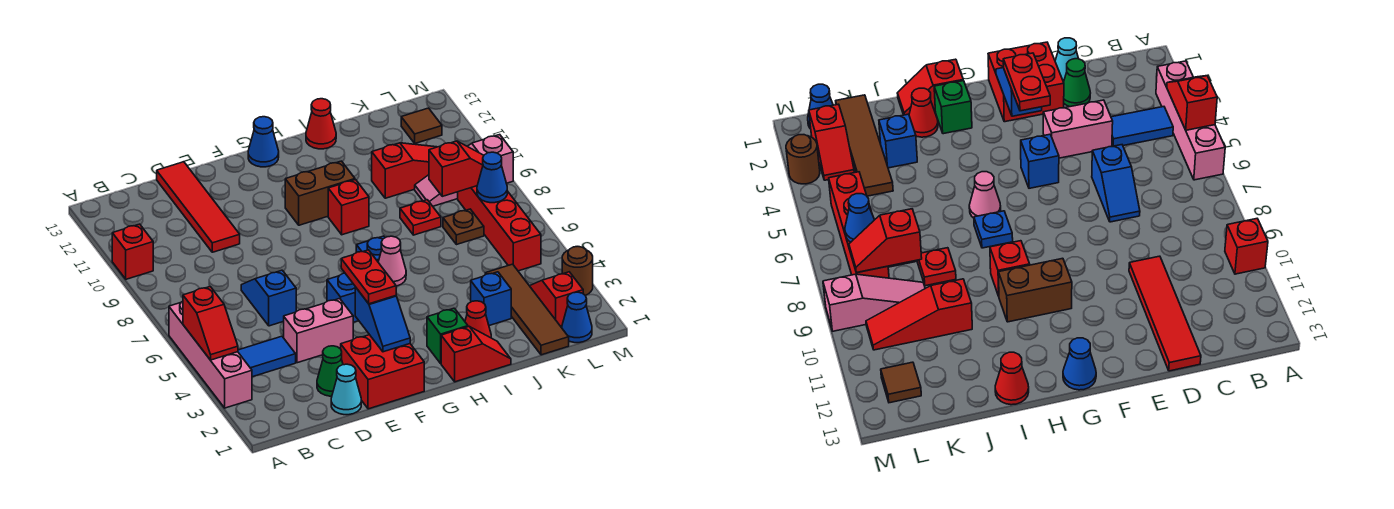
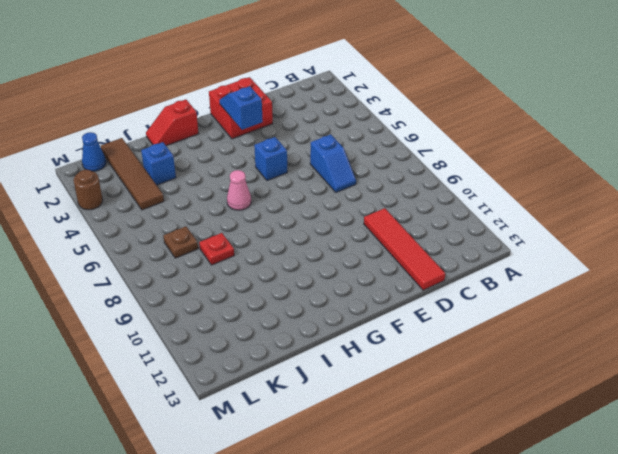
none -> pink brick A3:A6 level 1
none -> red brick A10 level 1
none -> blue tile B4:C4 level 1
none -> cyan cone D1 level 1

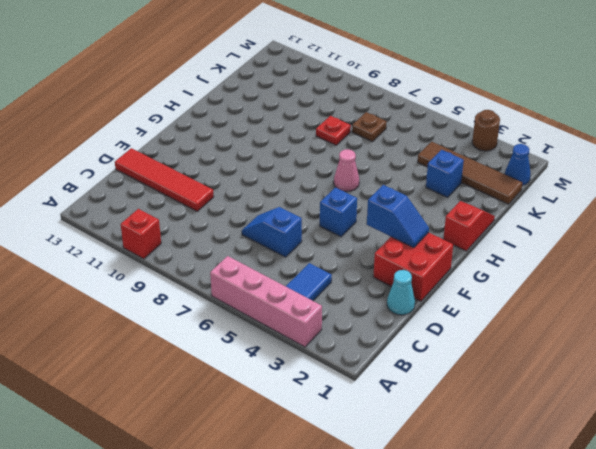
none -> green cone D2 level 1
none -> pink brick D4:E4 level 1
none -> brown brick G10:H10 level 1
none -> blue cone G13 level 1

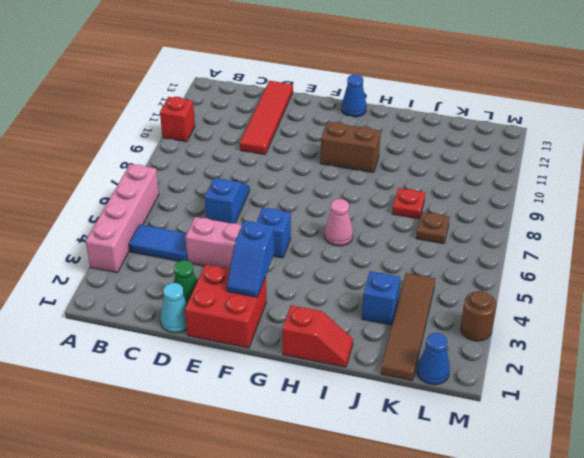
none -> green brick H2 level 1
none -> blue plate H7 level 1
none -> red brick H9 level 1
none -> red cone I2 level 1

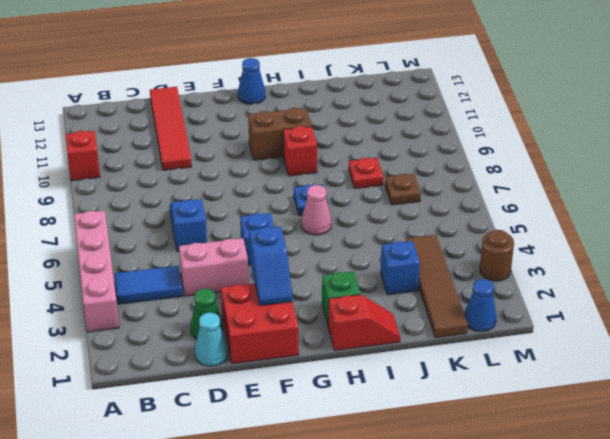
none -> red cone I2 level 1
none -> red cone I13 level 1
none -> red slope J10:L10 level 1 top J
none -> pink slope K9:M9 level 1 top M

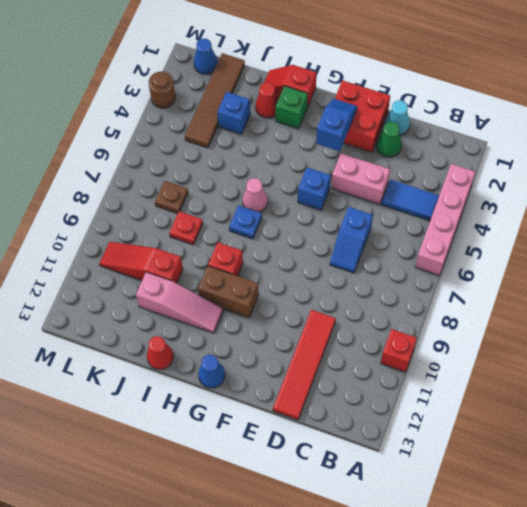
pink slope H11:J11 level 1 top J -> pink slope K9:M9 level 1 top M
none -> red slope L2:L3 level 1 top 2
none -> red brick L5:L8 level 1
none -> brown tile L12 level 1
none -> red slope A4:A5 level 2 top 5

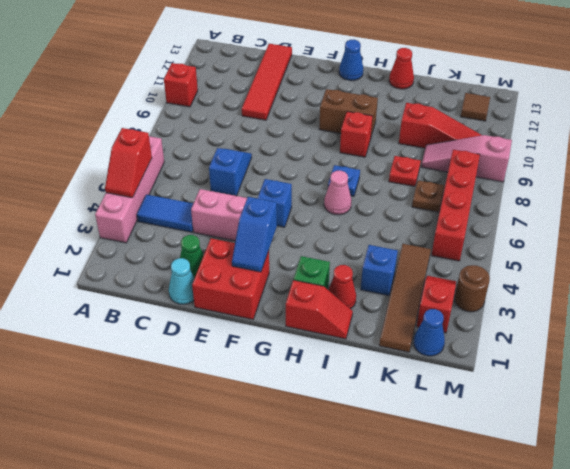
none -> red slope K8:L8 level 2 top K
none -> blue cone L7 level 2
none -> red plate F3:F4 level 3

